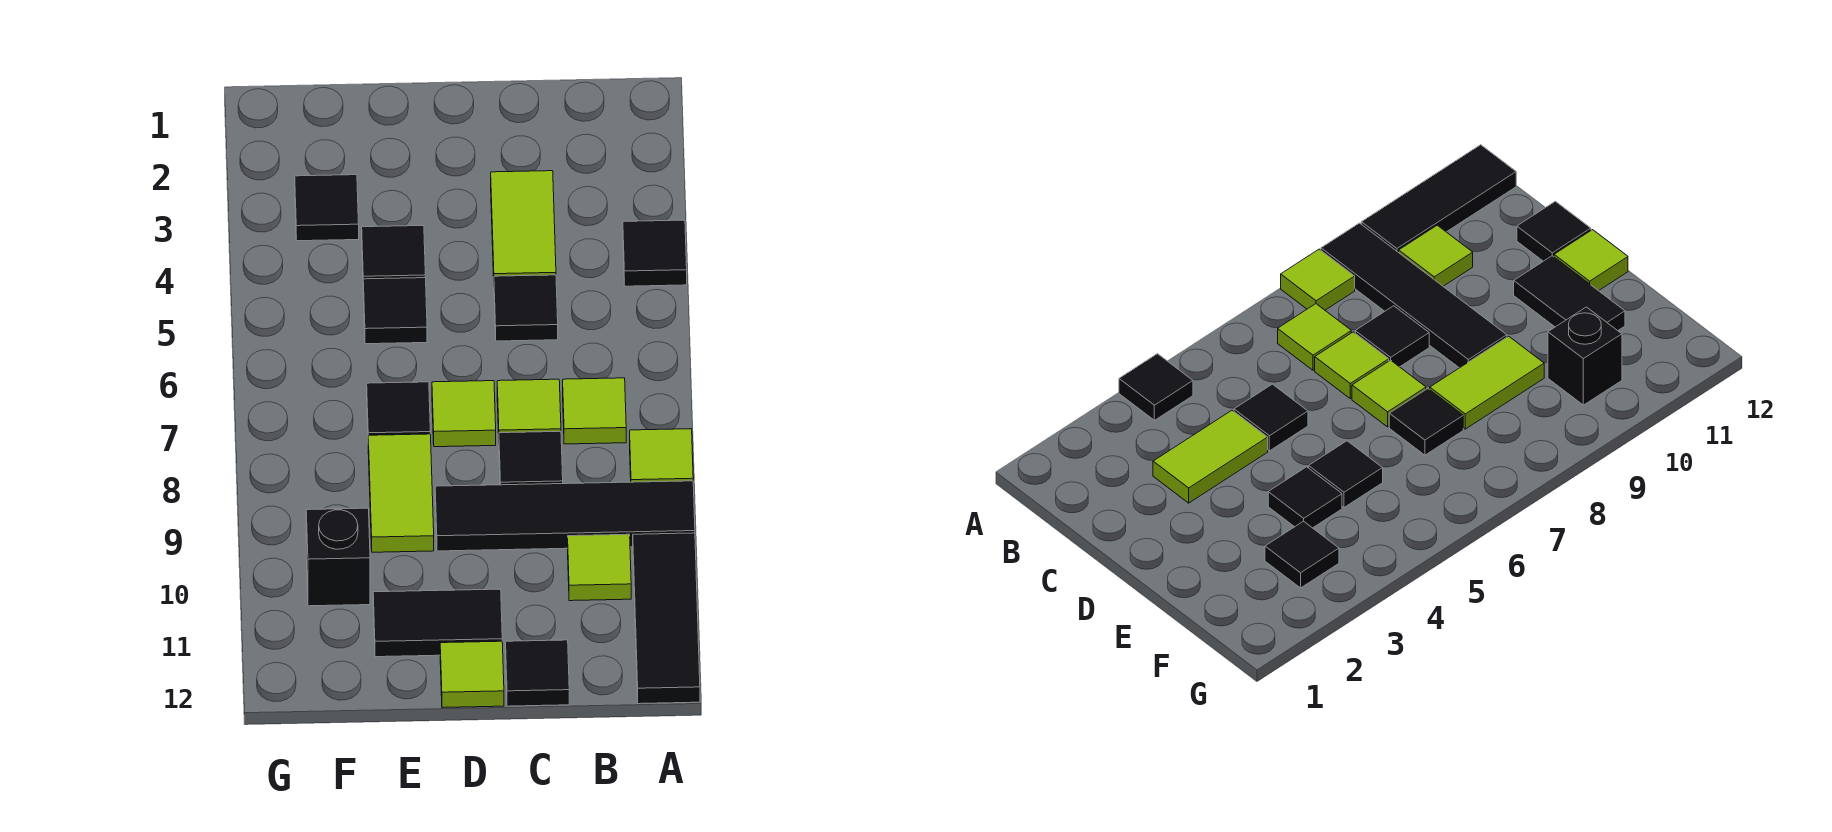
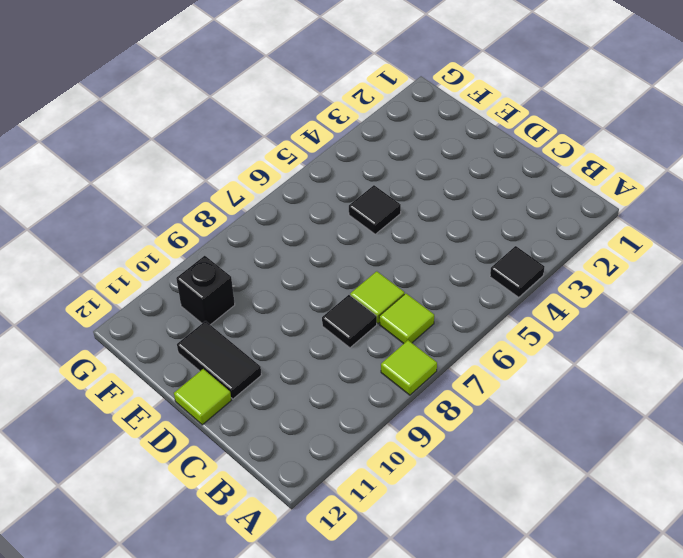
none -> black tile A9:D9 level 1
none -> black tile A10:A12 level 1
none -> lime tile B10 level 1

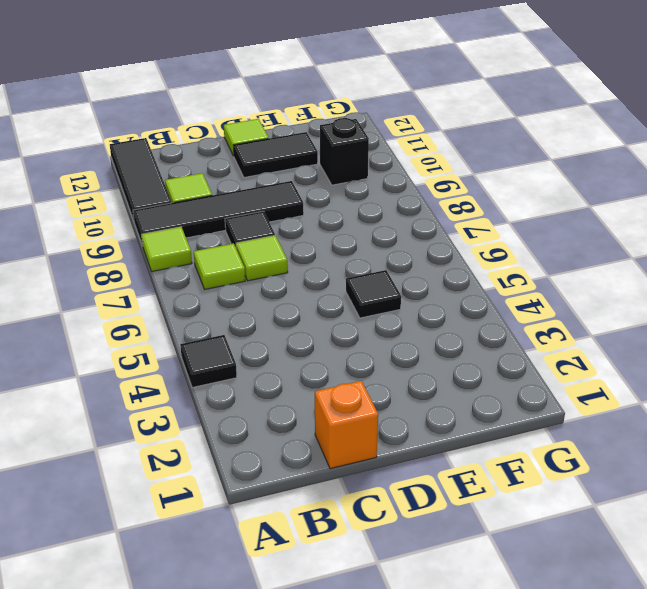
orange brick C1 level 1 -> none
none -> lime tile C3:C4 level 1
none -> black tile C5 level 1
none -> black tile C12 level 1

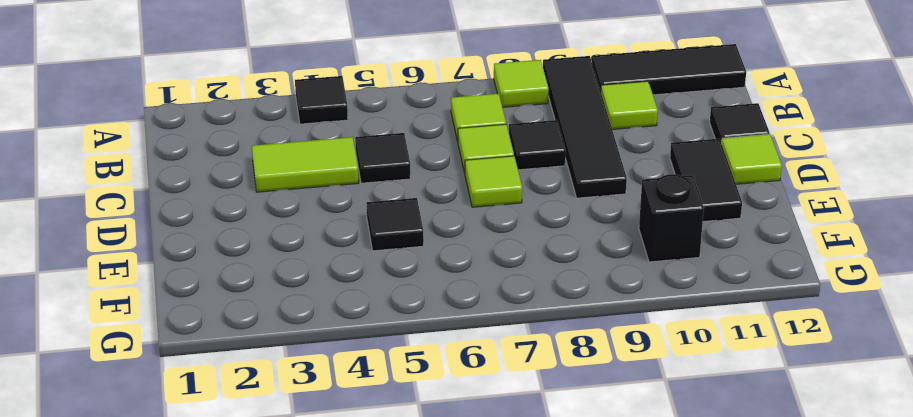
none -> black tile E4 level 1
none -> black tile E7 level 1
none -> lime tile E8:E9 level 1

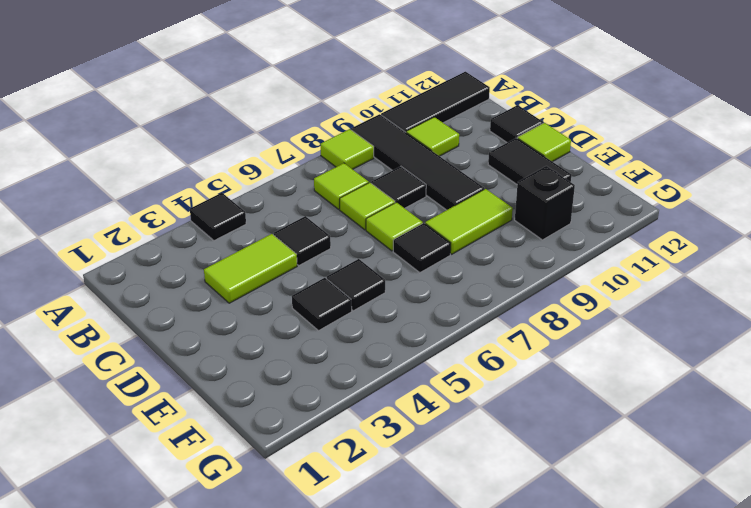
none -> black tile F3 level 1

